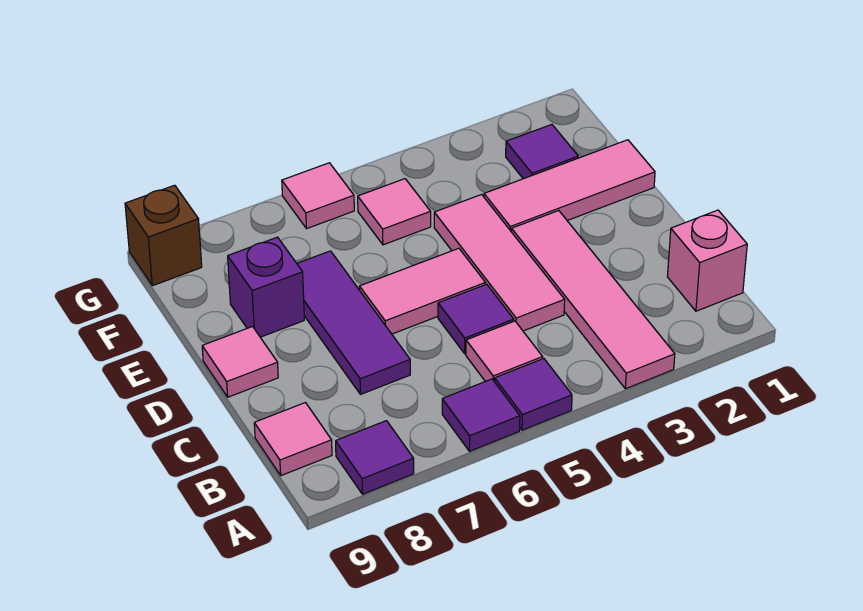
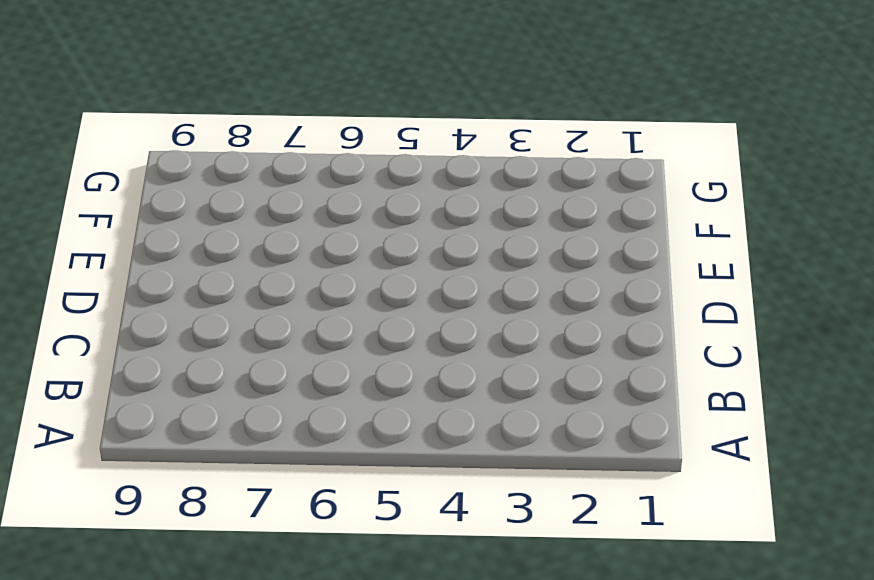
none -> pink tile A3:D3 level 1
none -> purple tile A5 level 1
none -> purple tile A6 level 1

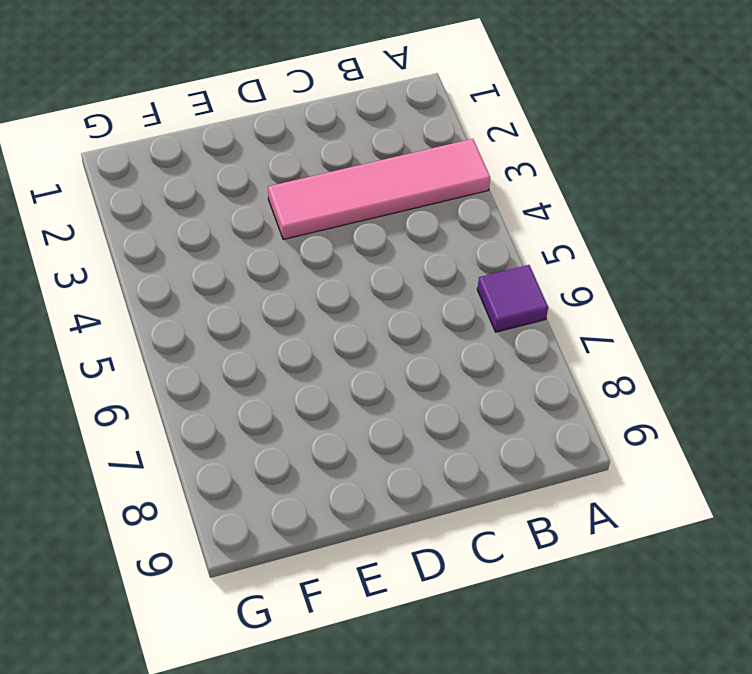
none -> purple tile A5 level 1
none -> purple tile A8 level 1
none -> pink brick B1 level 1

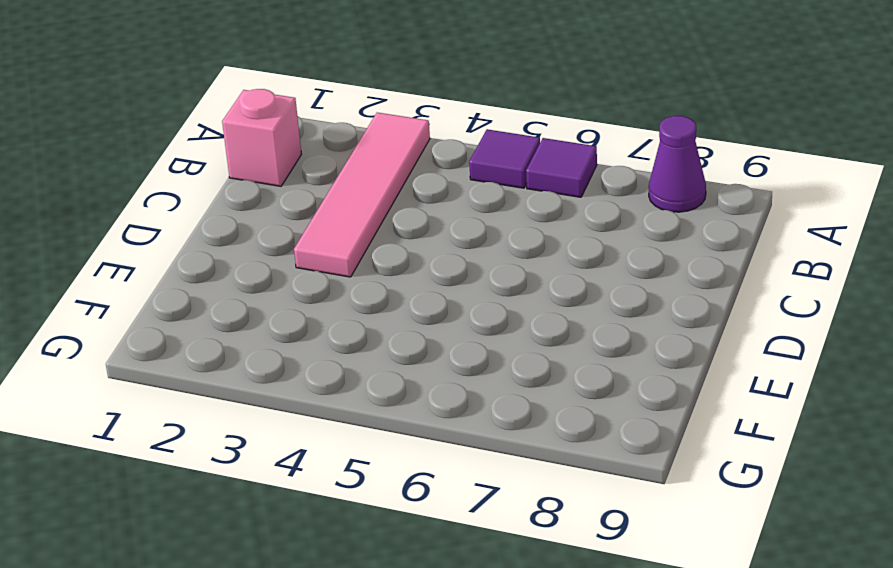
purple cone A8 level 1 -> purple tile A8 level 1
none -> pink tile B5 level 1
none -> pink tile B9 level 1
none -> pink tile C4:E4 level 1

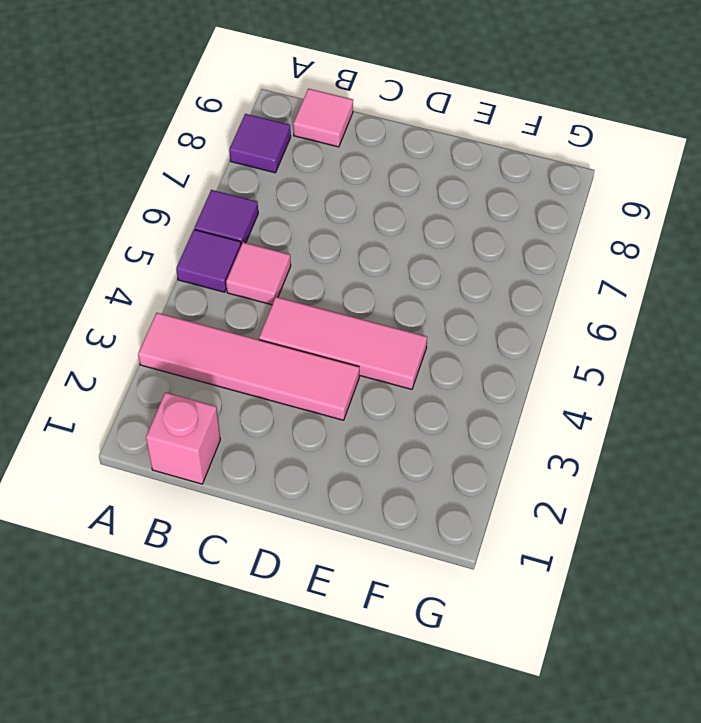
none -> purple tile C5 level 1
none -> purple tile C7:E7 level 1
none -> pink tile D5:D6 level 1

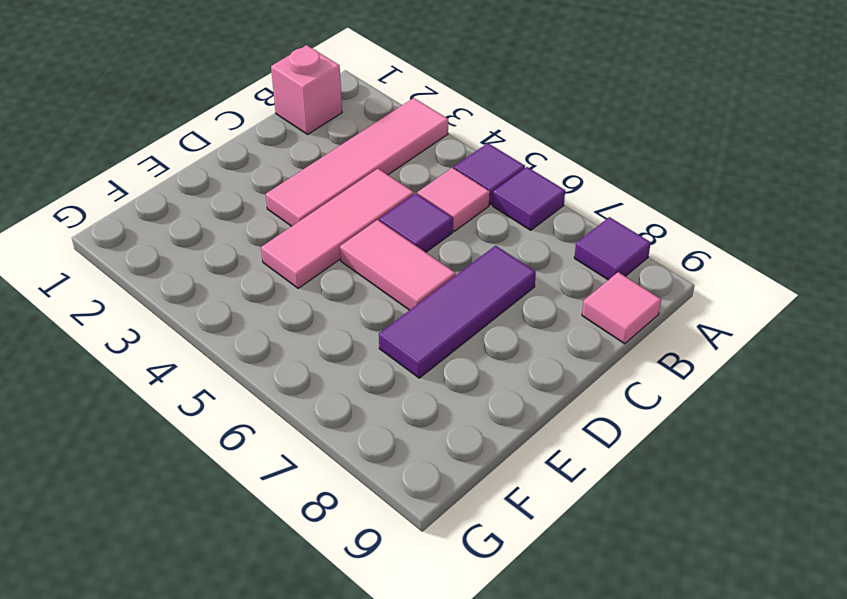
none -> pink tile D9 level 1
none -> pink tile E1:E3 level 1
none -> purple brick E8 level 1

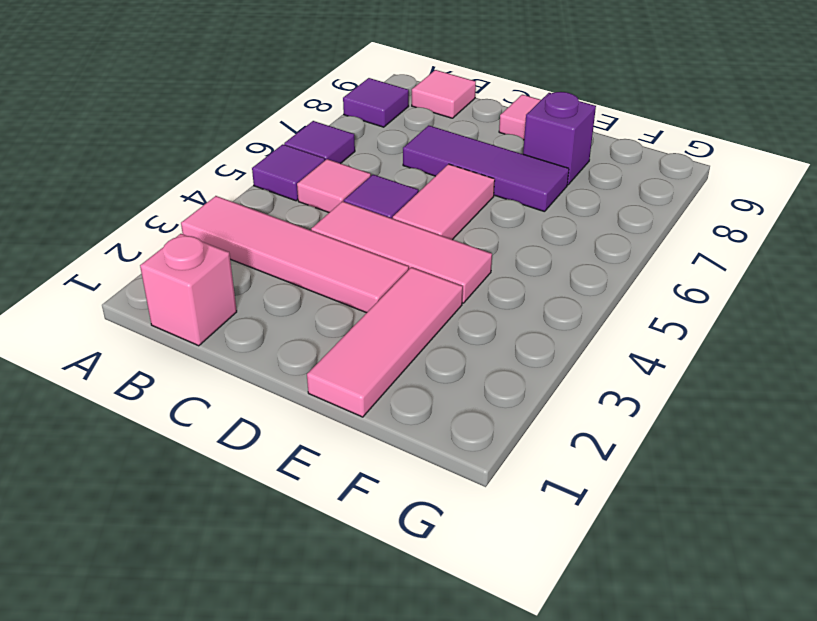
none -> purple tile F2 level 1
none -> pink tile F5 level 1
none -> pink tile G6 level 1

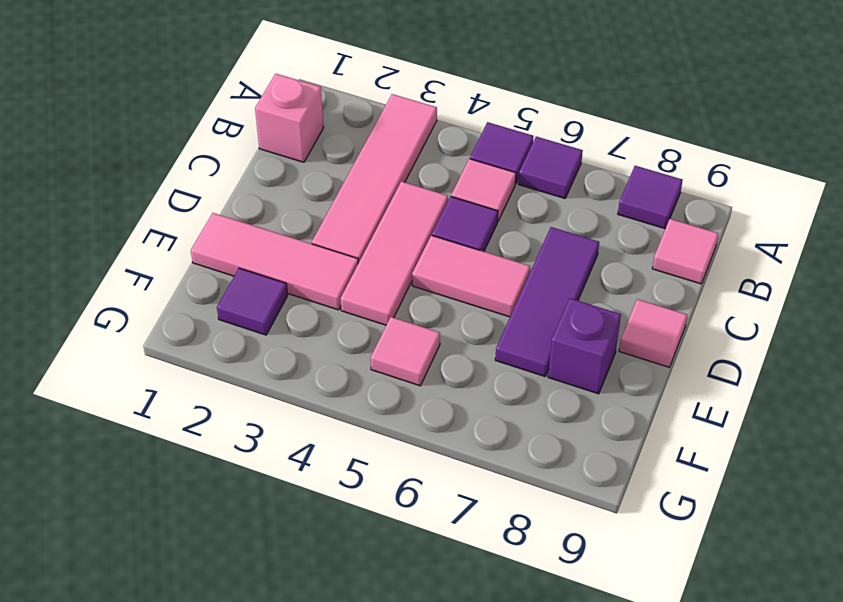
none -> pink tile G6 level 1
none -> brown brick G9 level 1

